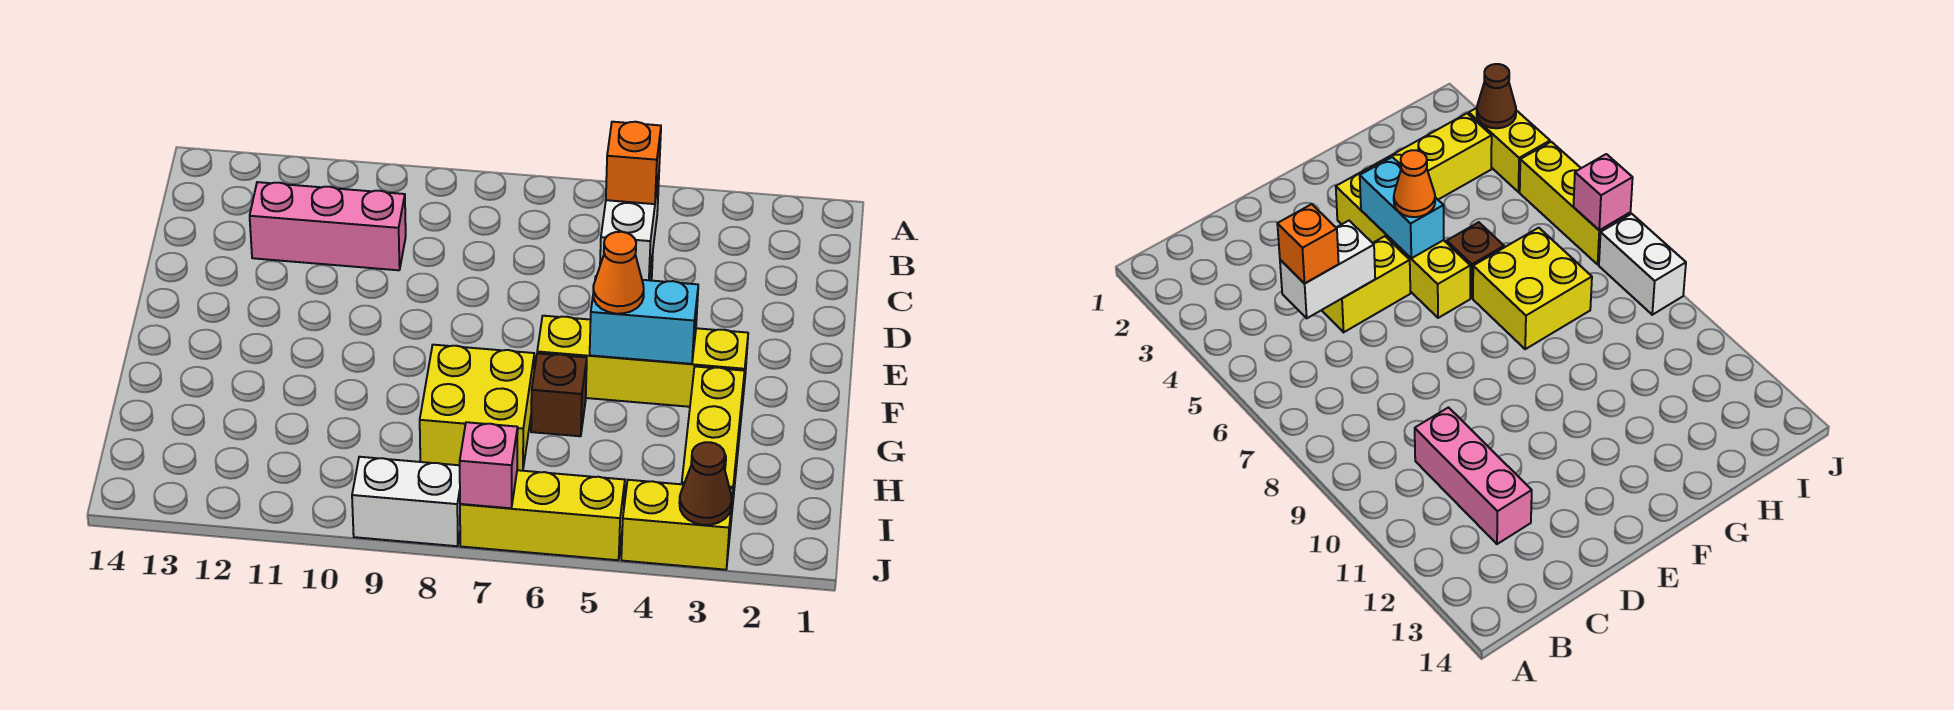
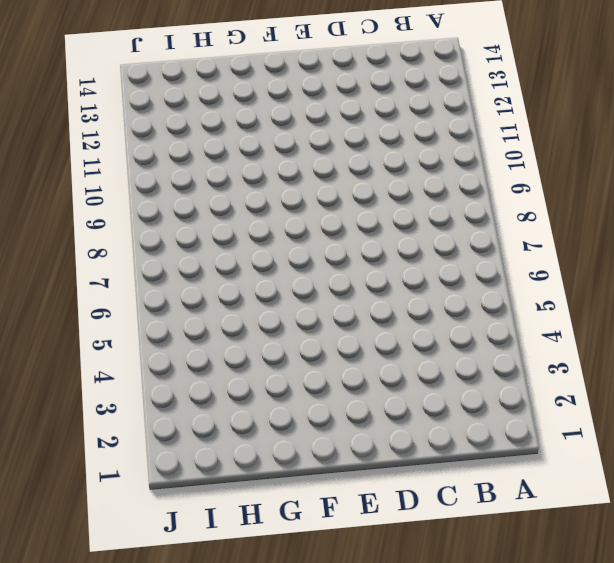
none -> pink brick C10:C12 level 1
none -> yellow brick D5:E5 level 1
none -> yellow brick F3:F6 level 1

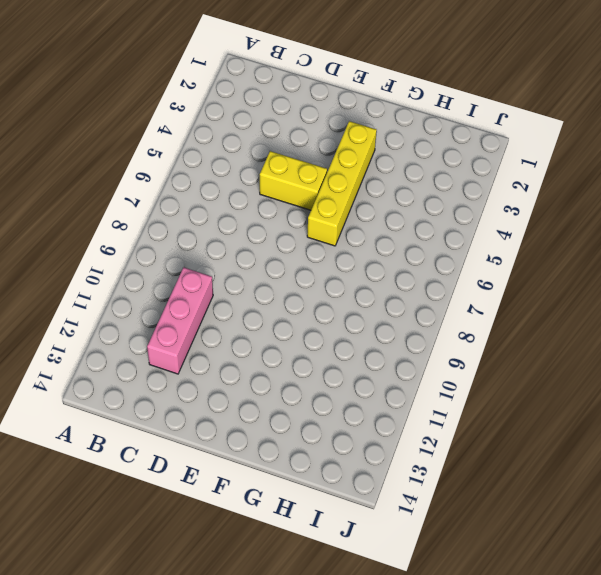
none -> yellow brick G3:I3 level 1
none -> brown brick G6 level 1
none -> yellow brick G7:H8 level 1

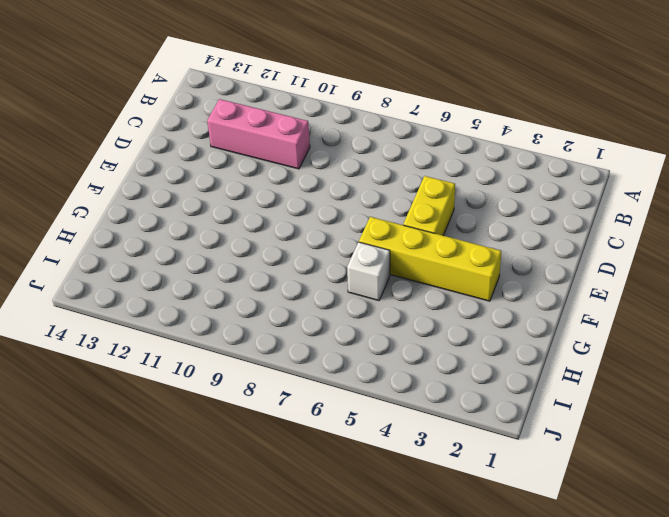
white brick G6 level 1 -> brown brick G6 level 1
none -> yellow brick G3:I3 level 1
none -> yellow brick G7:H8 level 1
none -> yellow brick J3:J4 level 1

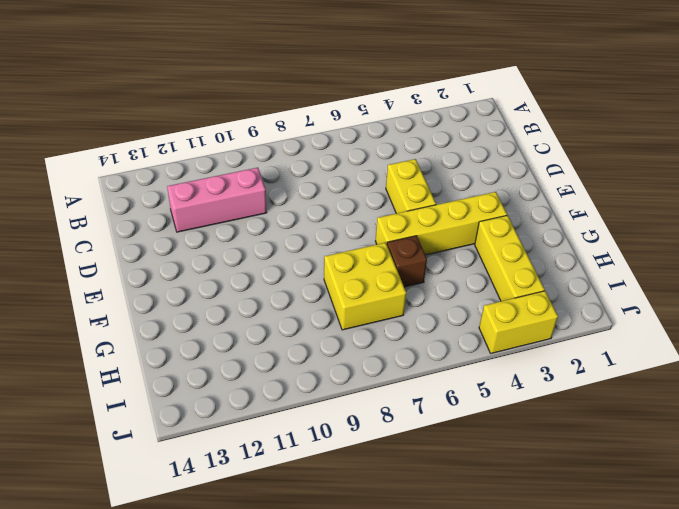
none -> yellow brick J5:J7 level 1
none -> white brick J8:J9 level 1
none -> white brick C5:D5 level 2

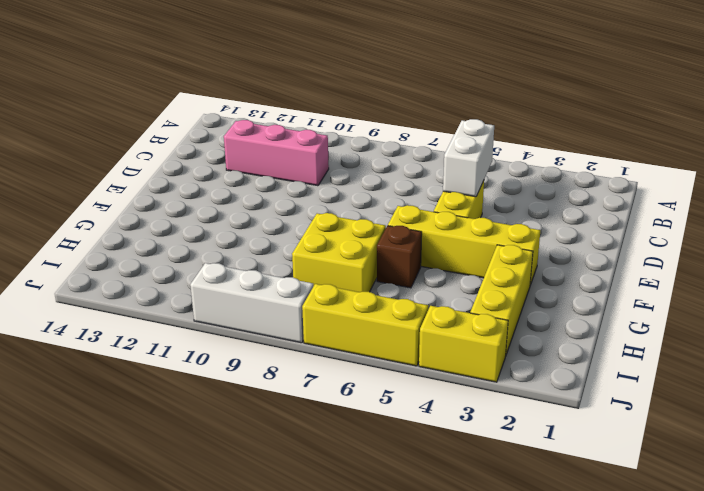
white brick J8:J10 level 1 -> white brick J8:J9 level 1
none -> cyan brick F4:F5 level 2
none -> brown cone J3 level 2
none -> pink brick J7 level 2

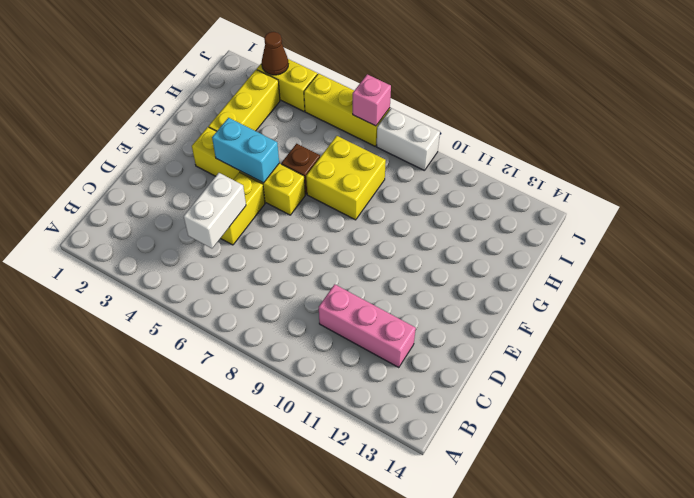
none -> orange brick C5 level 3
none -> orange cone F5 level 3

